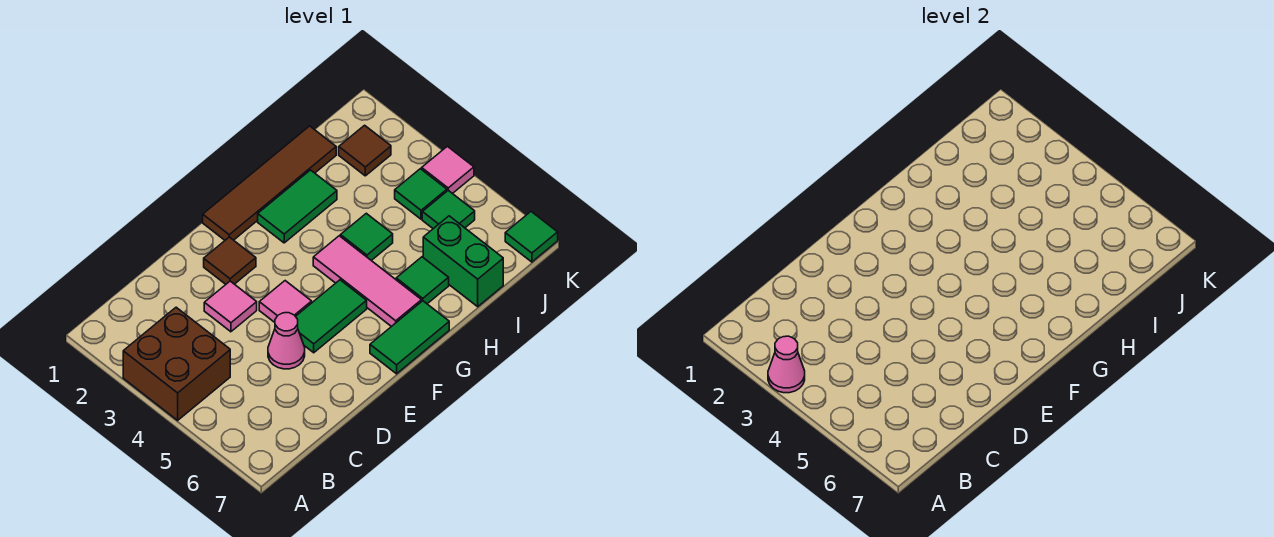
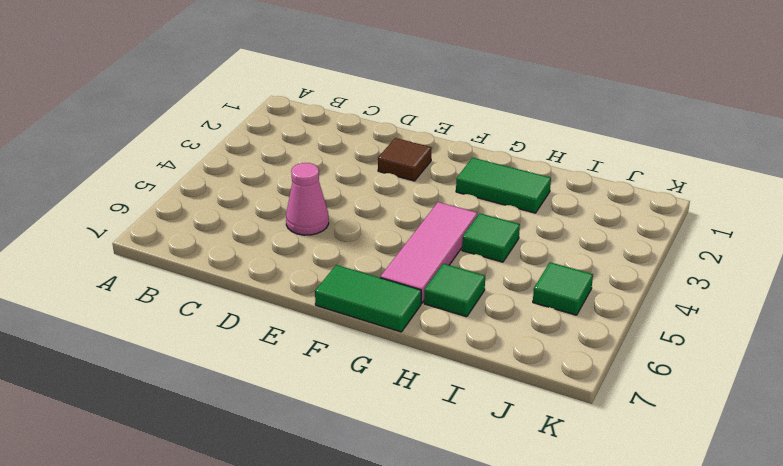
none -> brown brick A3:B4 level 1
none -> pink tile D3 level 1
none -> pink tile E4 level 1

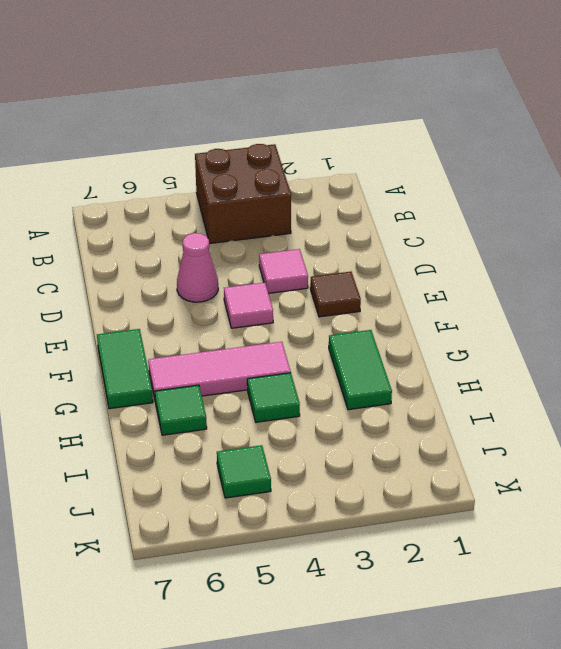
none -> green tile E5:F5 level 1
none -> brown tile F1:I1 level 1
none -> green brick I6:I7 level 1

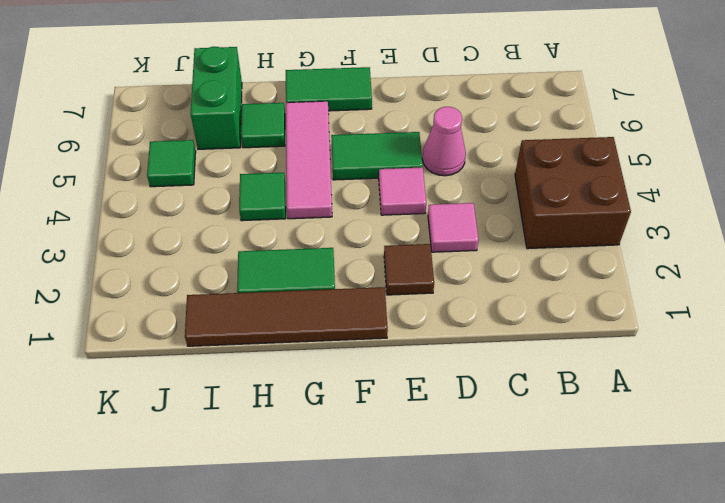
none -> brown tile J2 level 1
none -> green tile J4 level 1
none -> pink tile K4 level 1

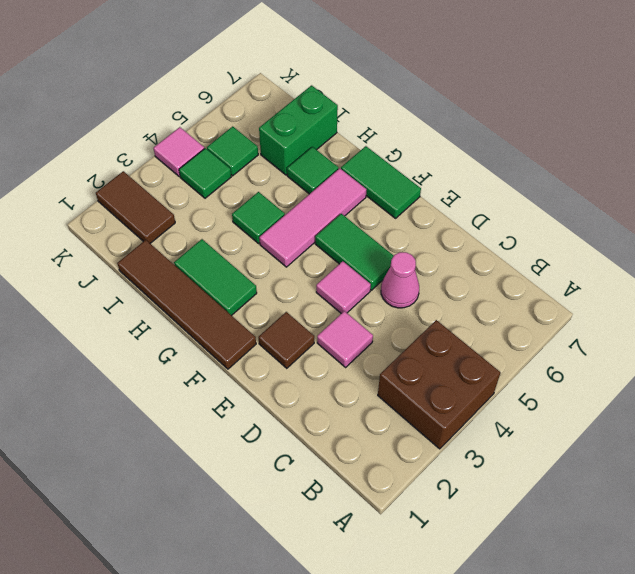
brown tile J2:K2 level 1 -> brown tile J2 level 1
none -> green tile K7 level 1
none -> pink cone A3 level 2

